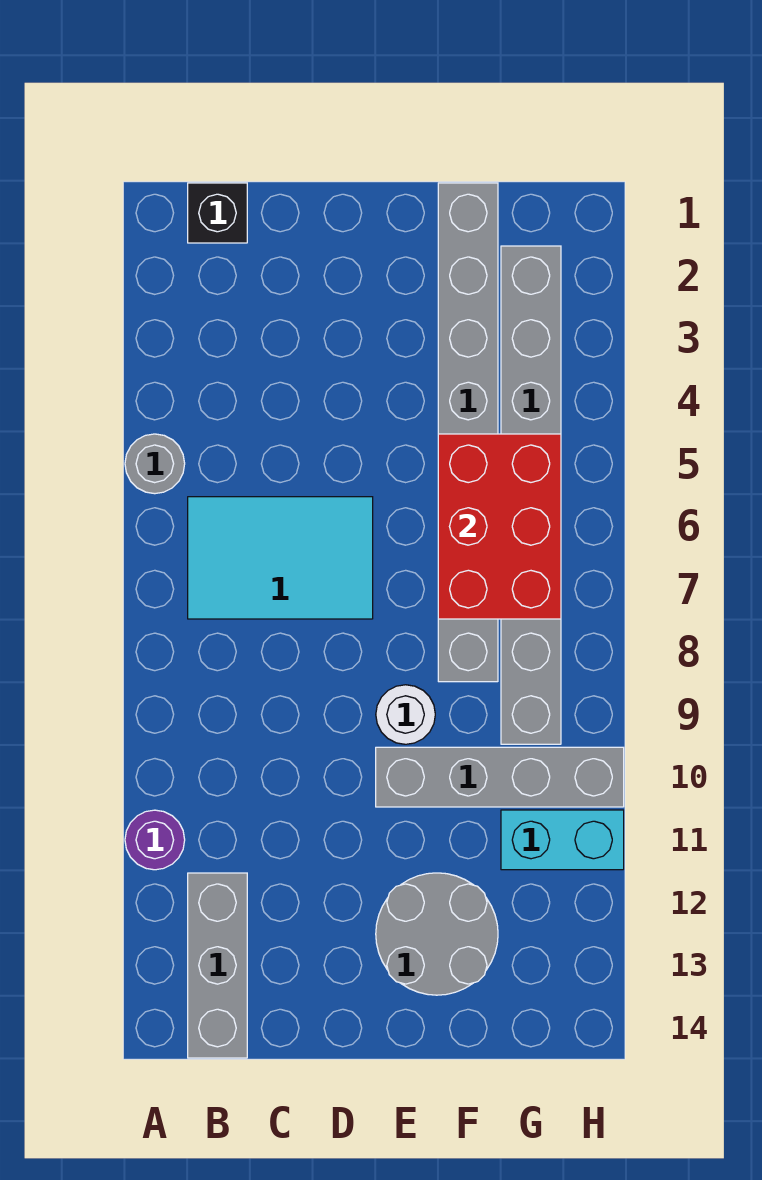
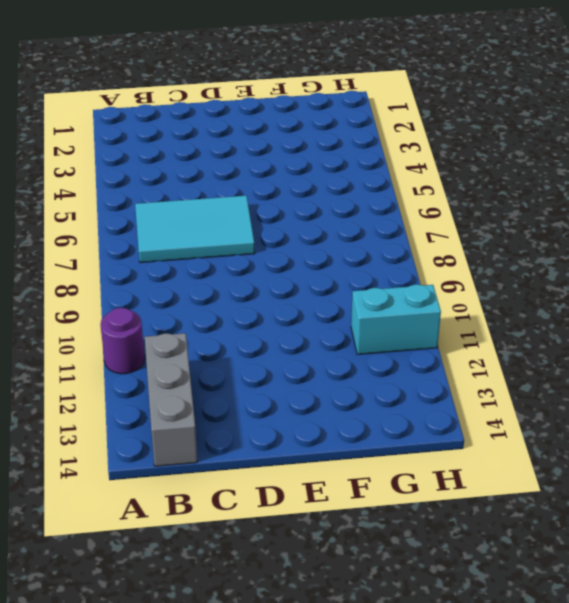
none -> grey round brick A5 level 1
none -> black brick B1 level 1
none -> white round brick E9 level 1

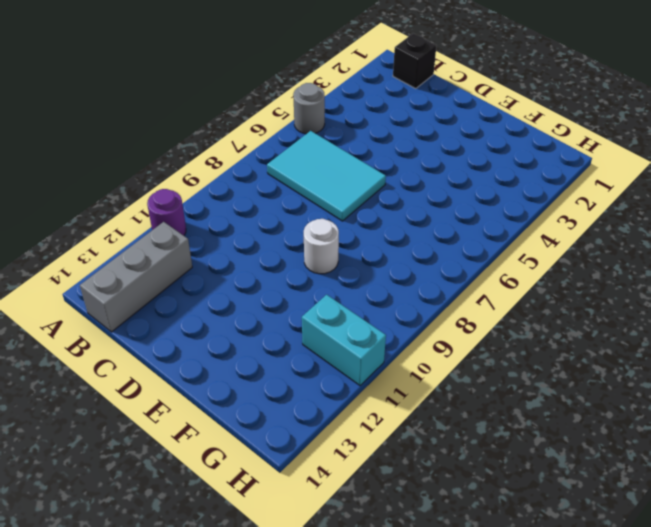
none -> grey brick E10:H10 level 1
none -> grey round brick E12:F13 level 1
none -> grey brick F1:F8 level 1

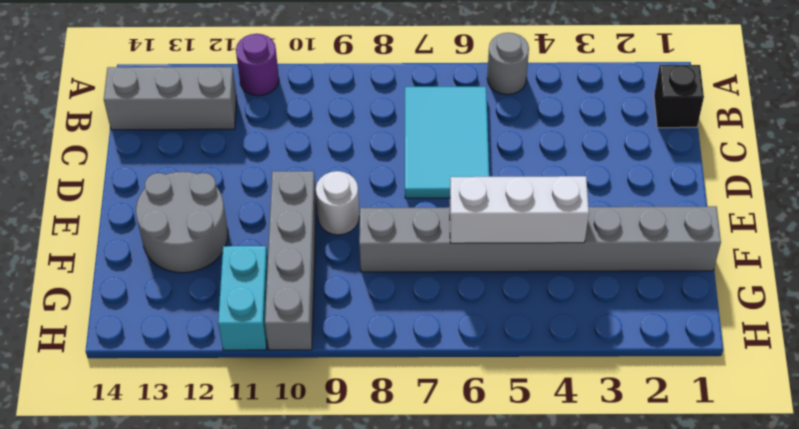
white brick F4:F6 level 2 -> red brick F5:G7 level 2
none -> grey brick G2:G9 level 1

